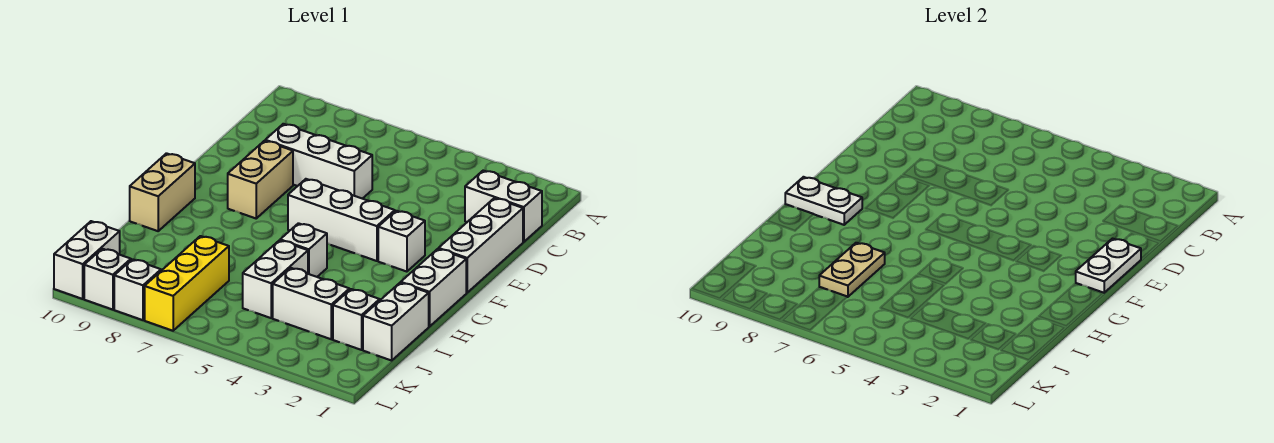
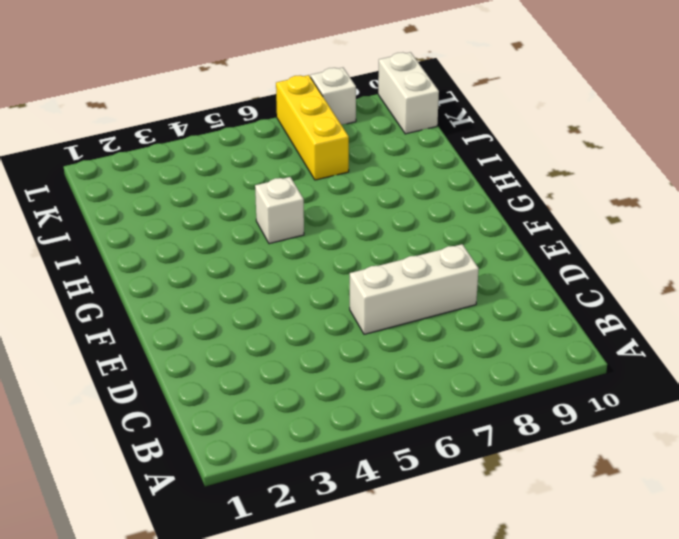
none -> white brick C1:C2 level 1
none -> white brick D1:F1 level 1
none -> tan brick E8:F8 level 1

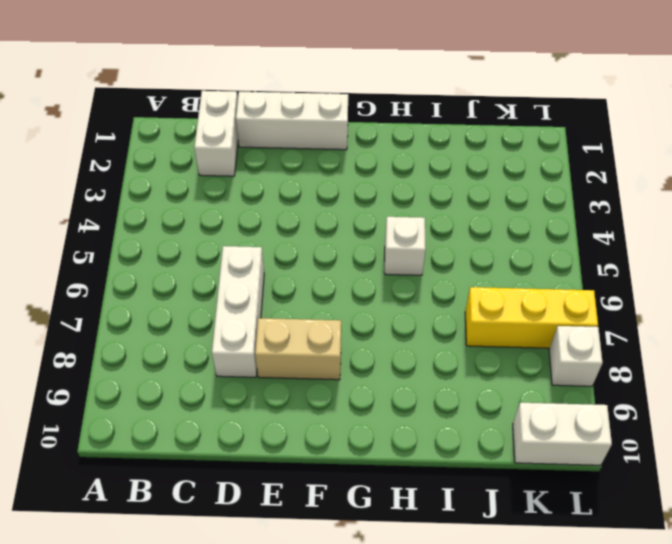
none -> white brick F3 level 1
none -> white brick F4:F6 level 1
none -> white brick G1:H1 level 1

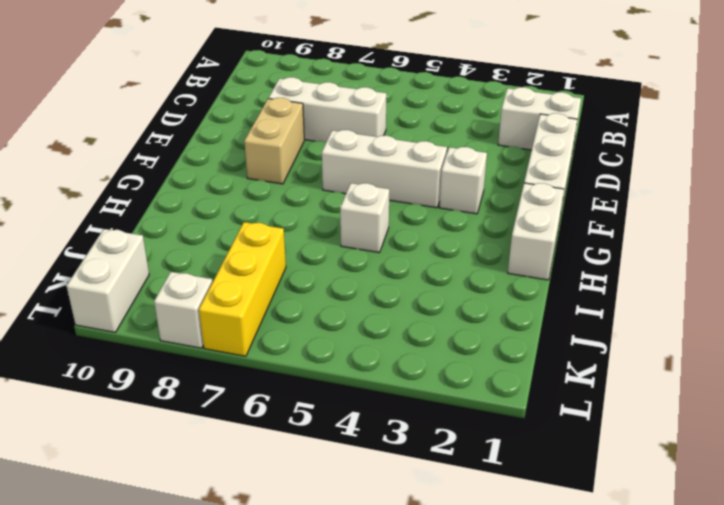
none -> tan brick G10:H10 level 1
none -> white brick I1:J1 level 1
none -> white brick I5:J5 level 1

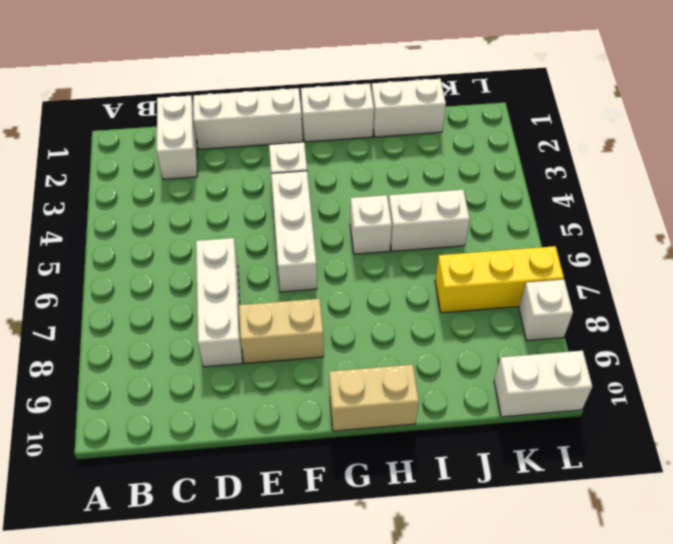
none -> white brick J2 level 1
none -> white brick J3:J4 level 1
none -> white brick L9 level 1

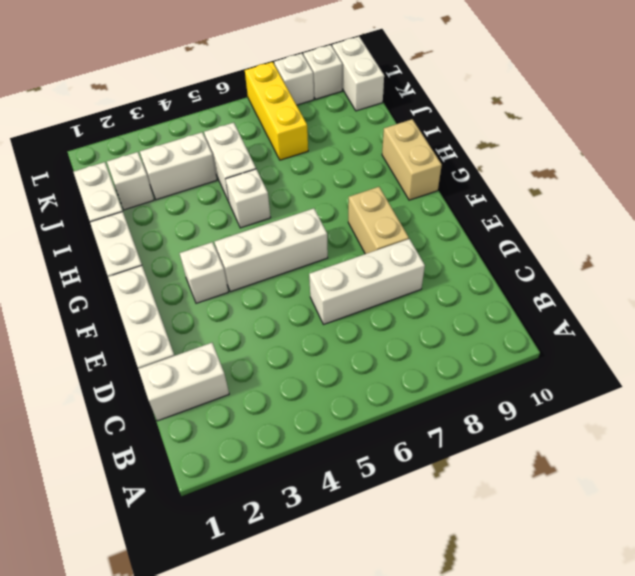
none -> white plate E1:F1 level 2
none -> white plate G9:G10 level 2
none -> tan plate I7:J7 level 2

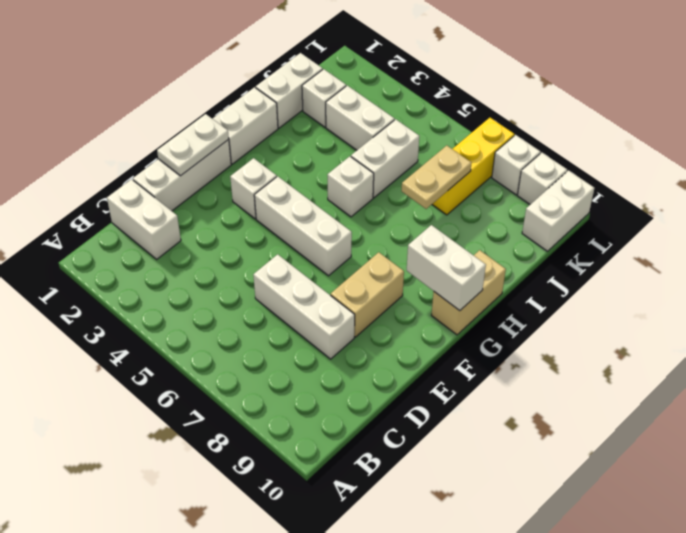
white brick G9:G10 level 2 -> white plate G9:G10 level 2

